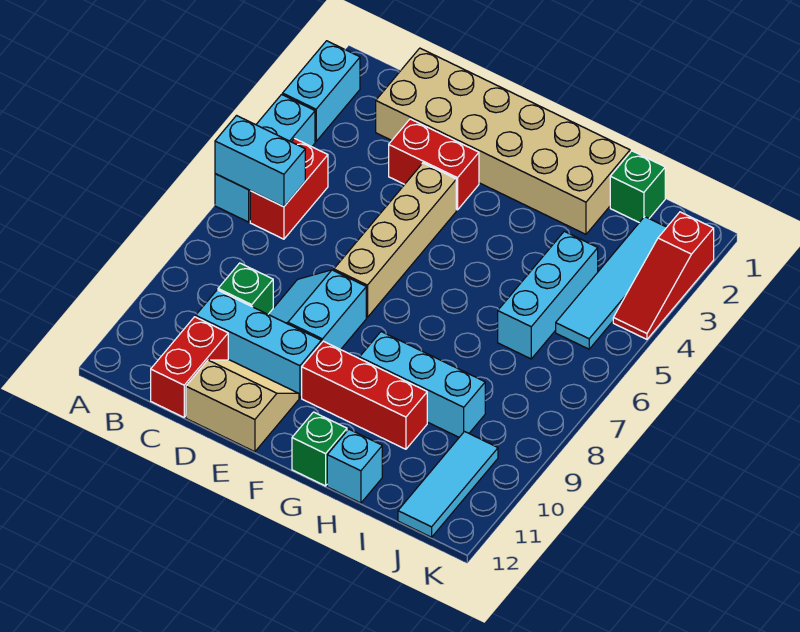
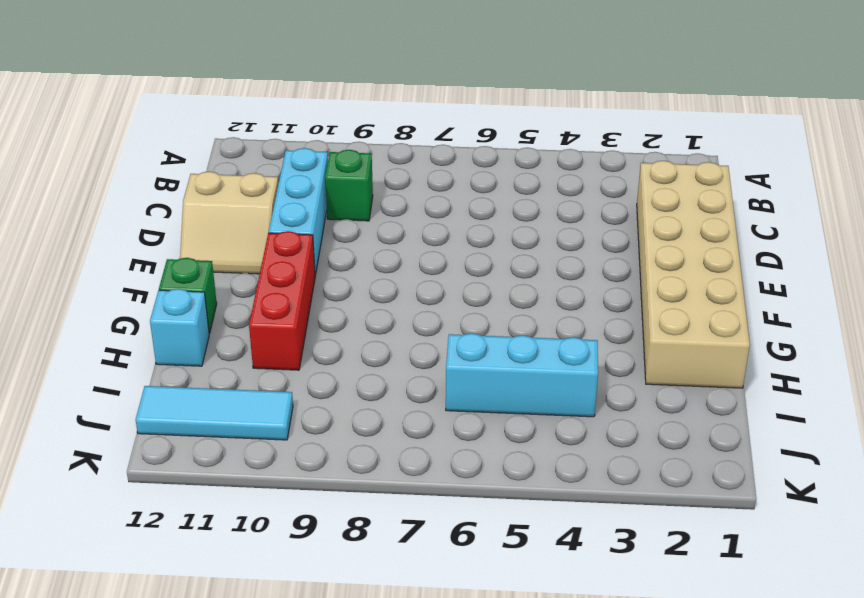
tan slope D11:E12 level 1 top D -> tan slope D11:E12 level 1 top 12
none -> cyan brick A2:A3 level 1
none -> cyan brick A4:A6 level 1
none -> red brick B5:B6 level 1

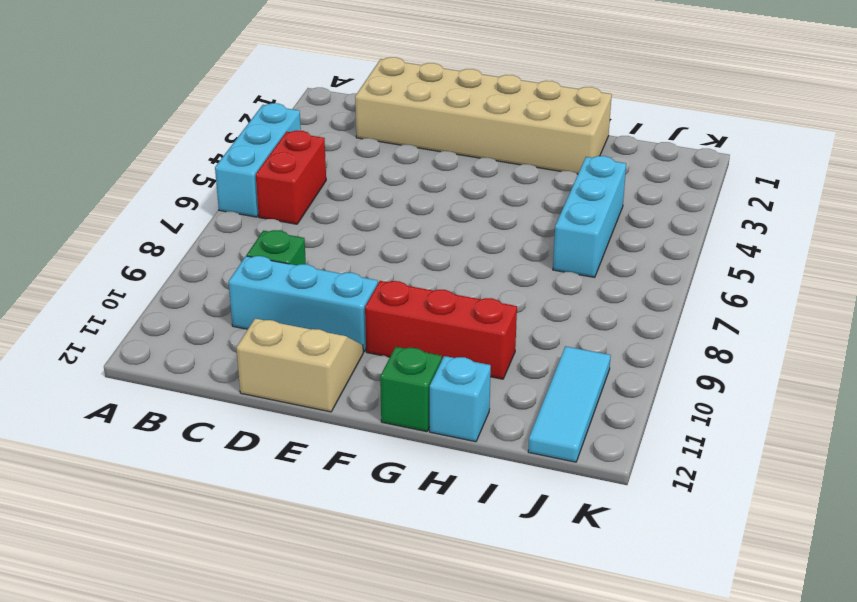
none -> cyan brick A2:A3 level 1
none -> red brick C11:C12 level 1
none -> red brick D3:E3 level 1

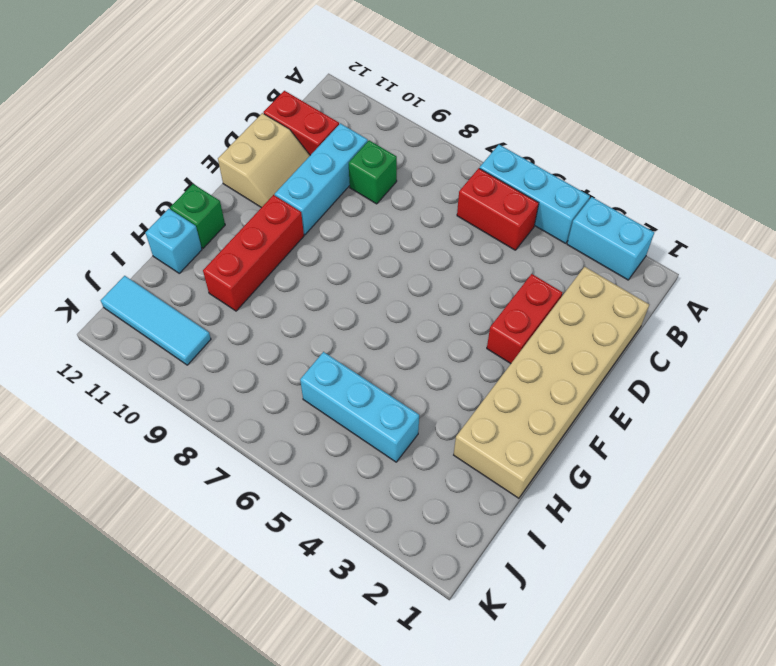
none -> cyan slope D8:E9 level 1 top E
none -> tan brick E4:E7 level 1
none -> cyan brick G9:I9 level 1

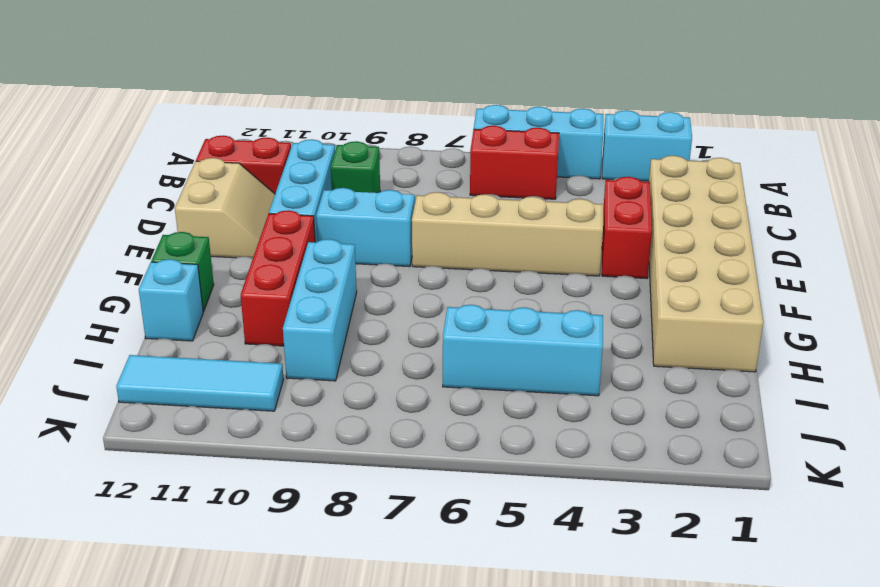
none -> green brick I1 level 1
none -> cyan tile J2:J5 level 1
none -> red slope K2:K4 level 1 top 2

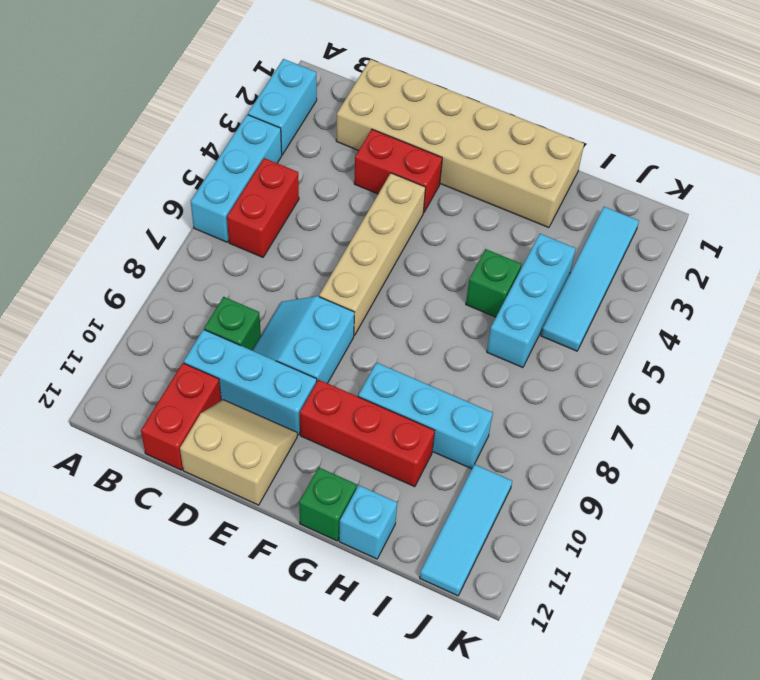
green brick H5 level 1 -> green brick I1 level 1
none -> red slope K2:K4 level 1 top 2
none -> cyan brick A6:B6 level 2

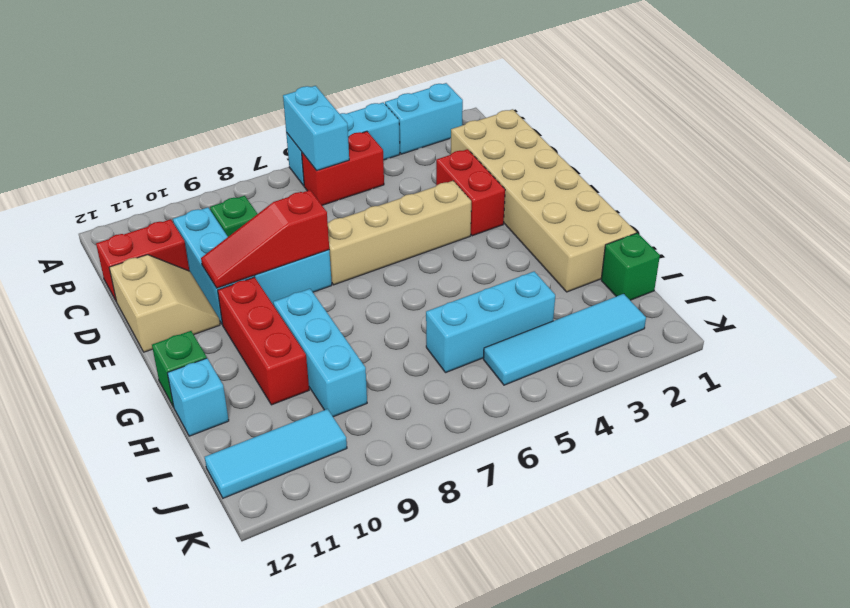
red slope E8:E10 level 2 top 8 -> red slope K2:K4 level 1 top 2

